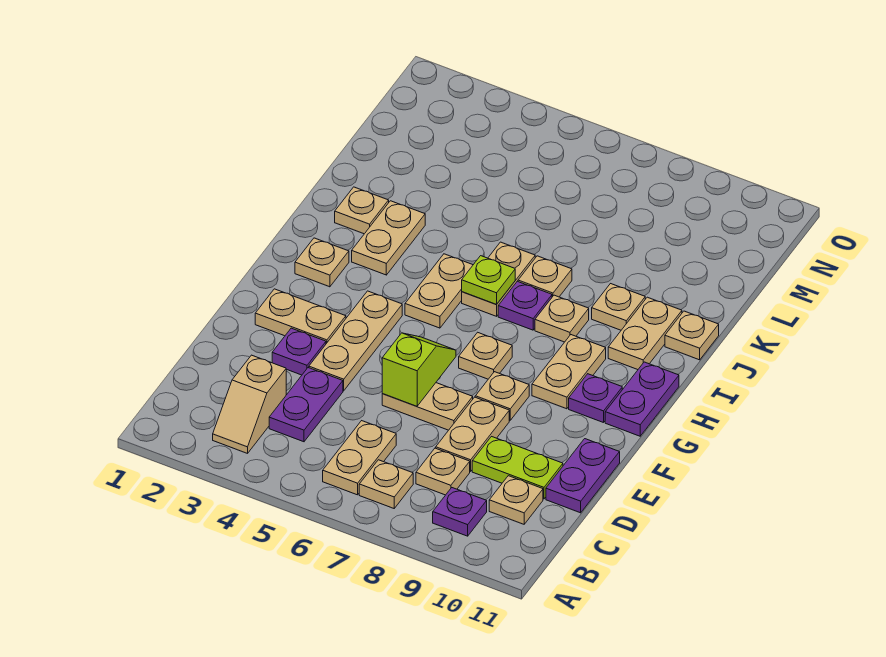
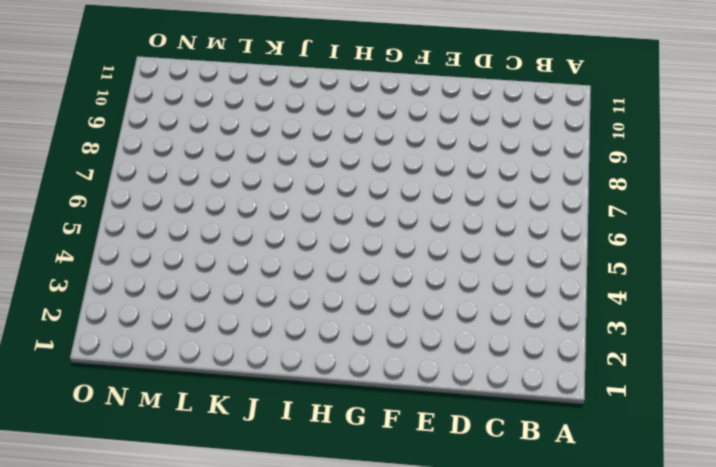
none -> tan slope B3:C3 level 1 top C
none -> tan plate B6:C6 level 1
none -> tan plate B7 level 1
none -> purple plate B9 level 1

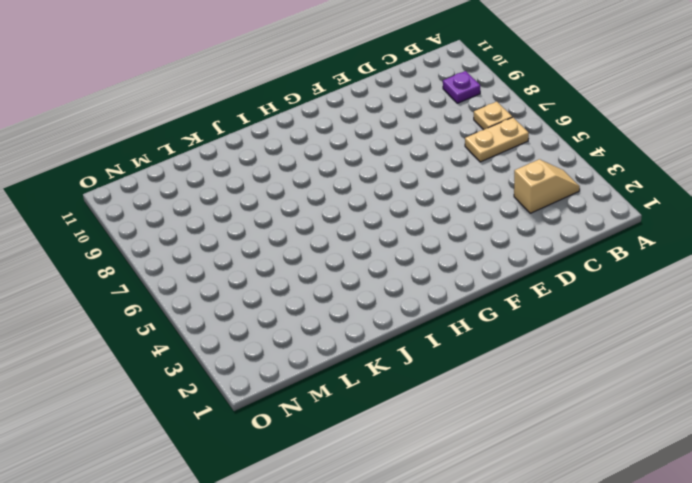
none -> purple plate C4:D4 level 1
none -> tan plate C8 level 1
none -> tan plate C10 level 1
none -> tan plate D8:E8 level 1

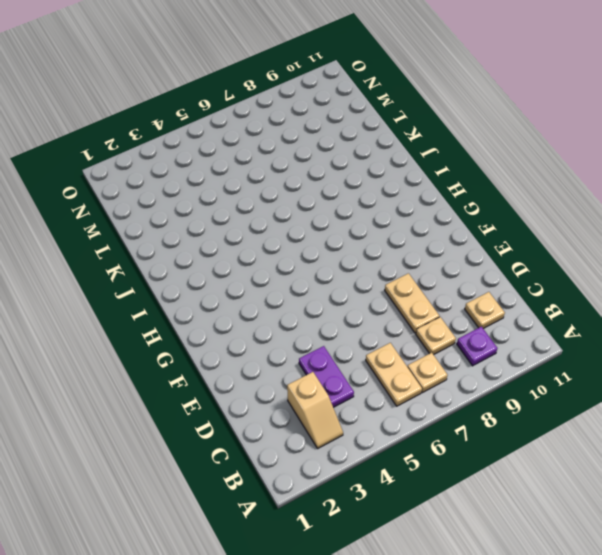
none -> lime plate D9:D10 level 1
none -> purple plate D11:E11 level 1
none -> purple plate E3 level 1
none -> tan plate E4:G4 level 1

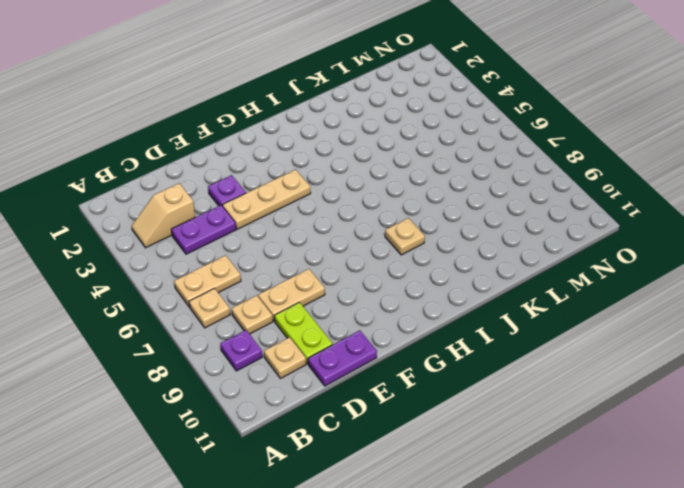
none -> tan plate E6:E7 level 1
none -> tan plate F2:F3 level 1
none -> tan plate F8 level 1
none -> tan plate G7 level 1

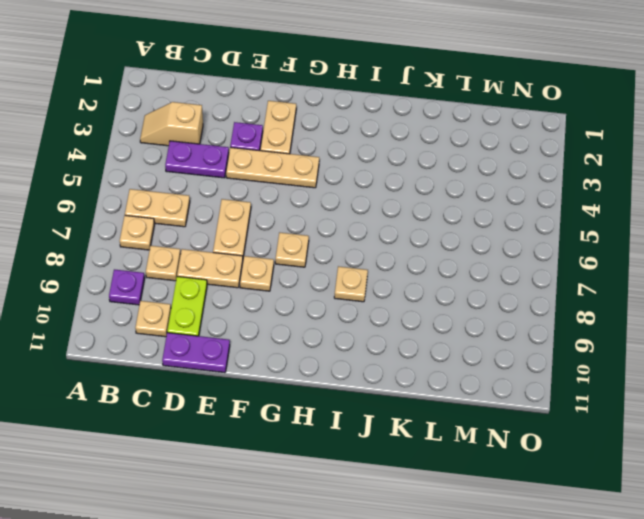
none -> tan plate G9:H9 level 1
none -> purple plate G10 level 1
none -> purple plate G11:H11 level 1
none -> tan plate H2 level 1

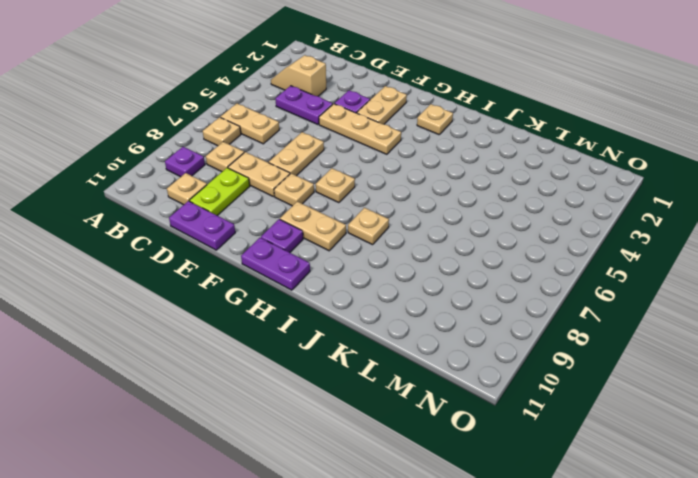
none -> tan plate H5:I5 level 1
none -> tan plate I3:J3 level 1
none -> tan plate I6:J6 level 1
none -> purple plate I7 level 1

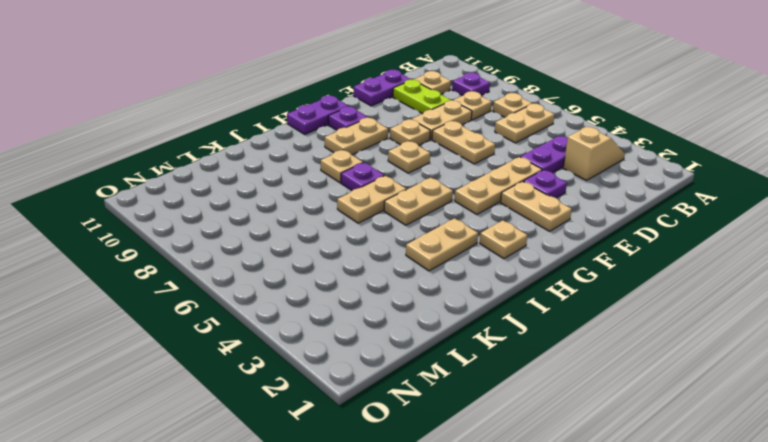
none -> tan plate I10:J10 level 1
none -> tan plate J2 level 1
none -> tan plate J7 level 1
none -> tan plate J9 level 1

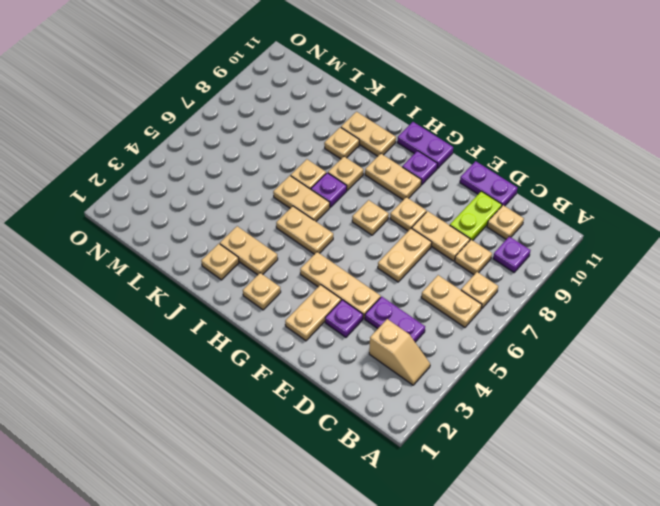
none -> tan plate J11 level 1
none -> lime slope E6:F6 level 2 top E
none -> lime plate I6 level 2

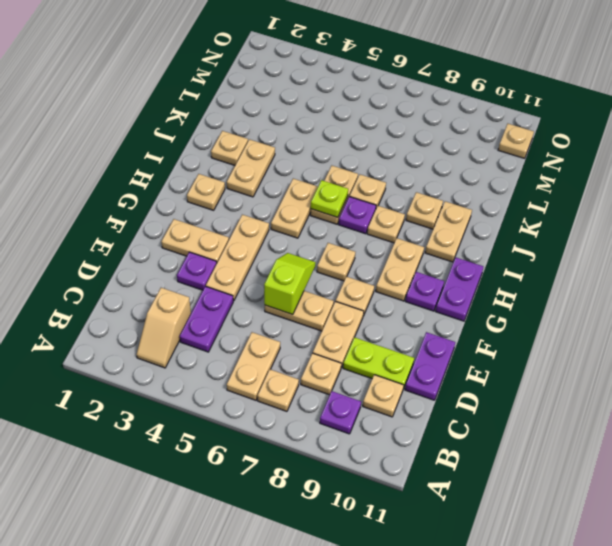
tan plate N11 level 1 -> tan plate J11 level 1

